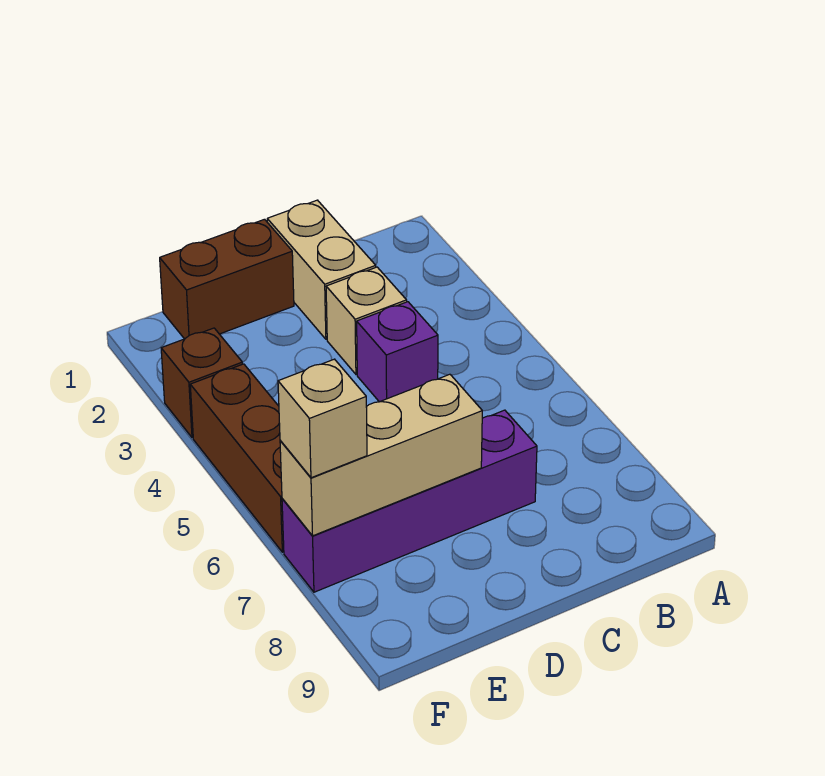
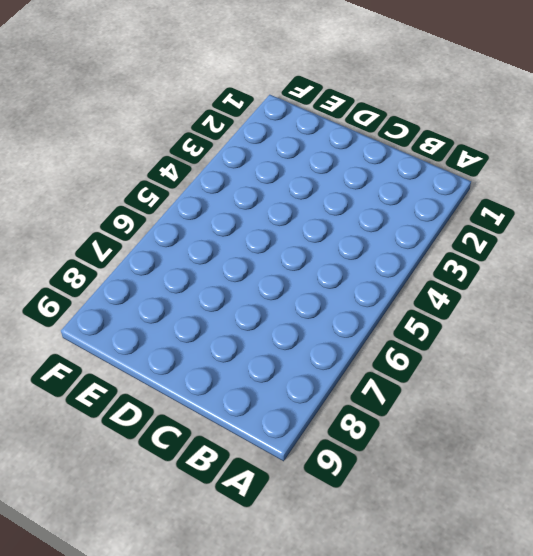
none -> tan brick C1:C2 level 1
none -> tan brick C3 level 1

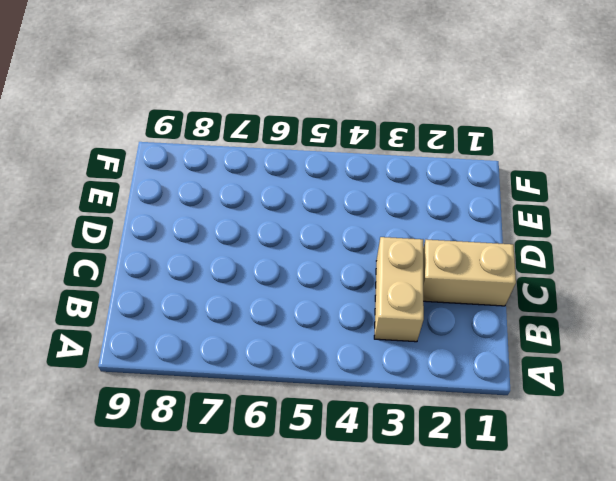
tan brick B3:C3 level 1 -> tan brick C3 level 1
none -> purple brick C4 level 1
none -> purple brick C7:F7 level 1

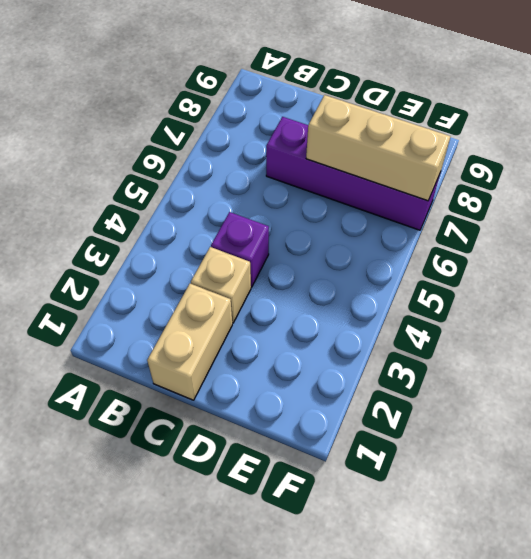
none -> brown brick D1:E1 level 1
none -> brown brick F3 level 1

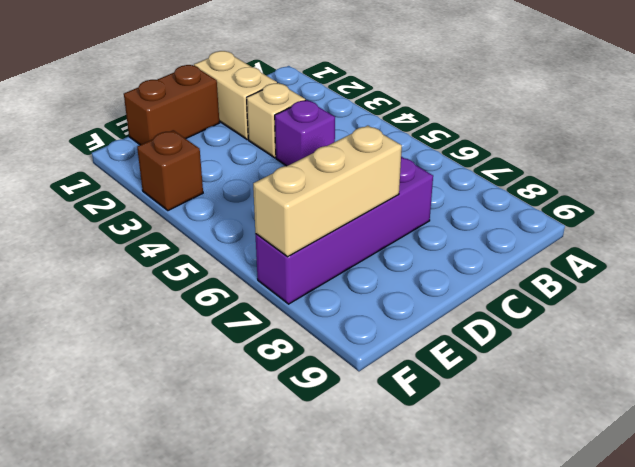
none -> brown brick F4:F6 level 1
none -> tan brick F7 level 3

